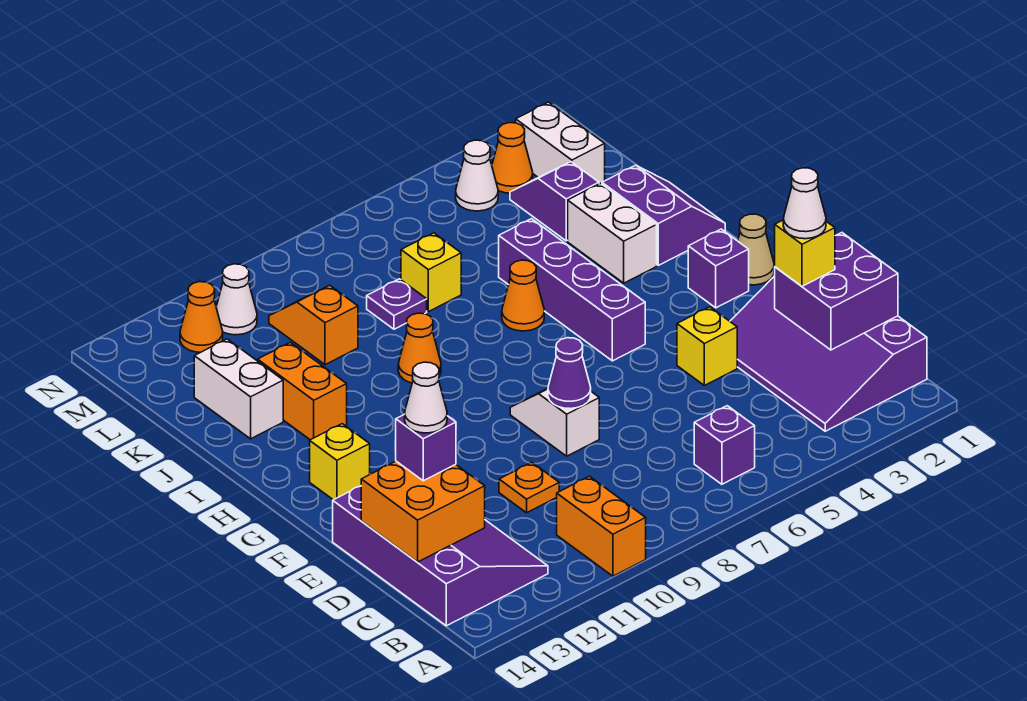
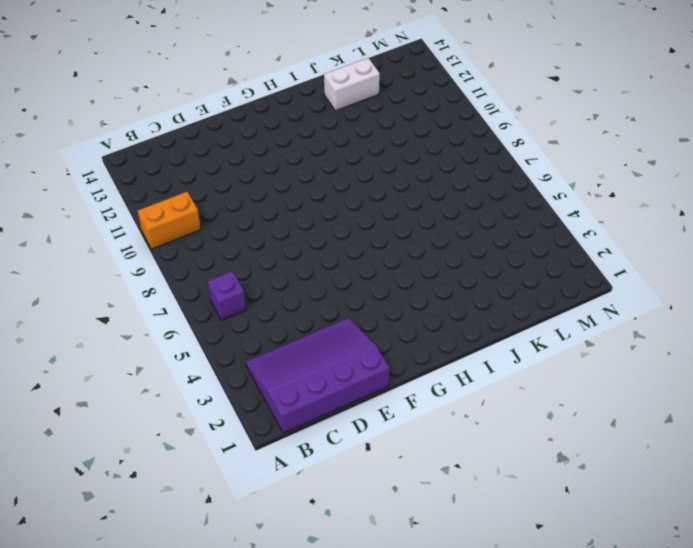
none -> purple slope B12:E14 level 1 top 14
none -> orange plate D10 level 1
none -> yellow brick E4 level 1
none -> white slope E8:F8 level 1 top E

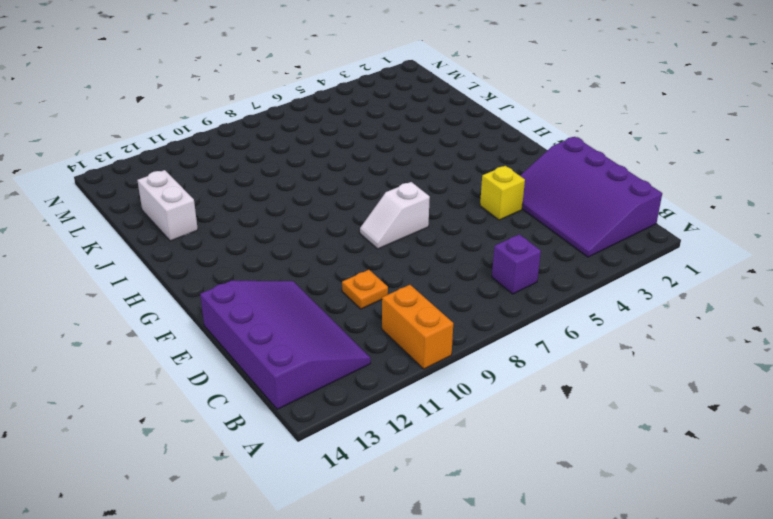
white slope F7:F8 level 1 top 7 -> white slope E8:F8 level 1 top E
none -> tan cone G1 level 1
none -> purple brick G2 level 1
none -> purple brick G5:J5 level 1
none -> yellow brick G13 level 1

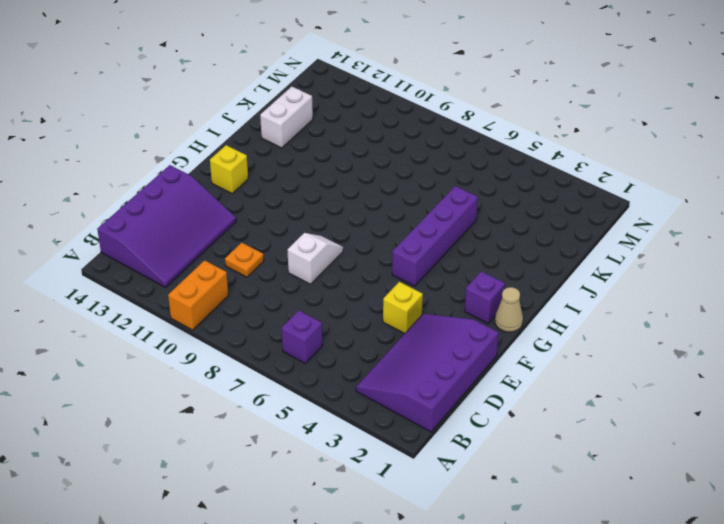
none -> purple slope I1:J2 level 1 top 2
none -> white brick I3:J3 level 1
none -> orange cone I6 level 1
none -> orange cone I9 level 1

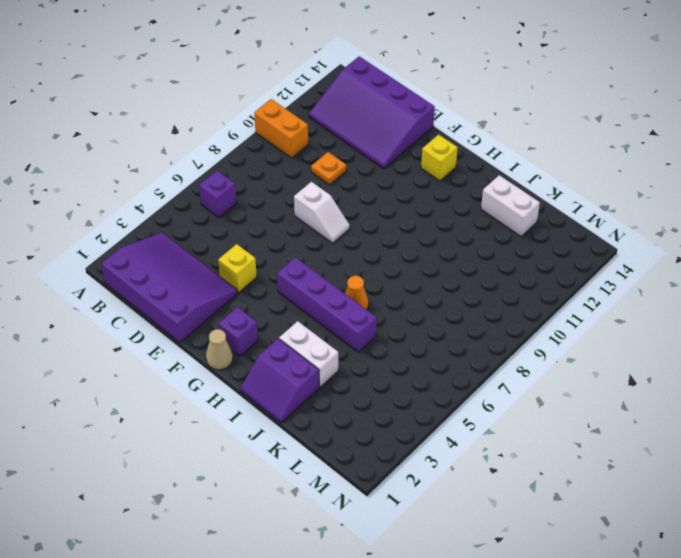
none -> orange cone I9 level 1
none -> orange brick I12:J12 level 1
none -> purple slope K3:L3 level 1 top K
none -> yellow brick K7 level 1

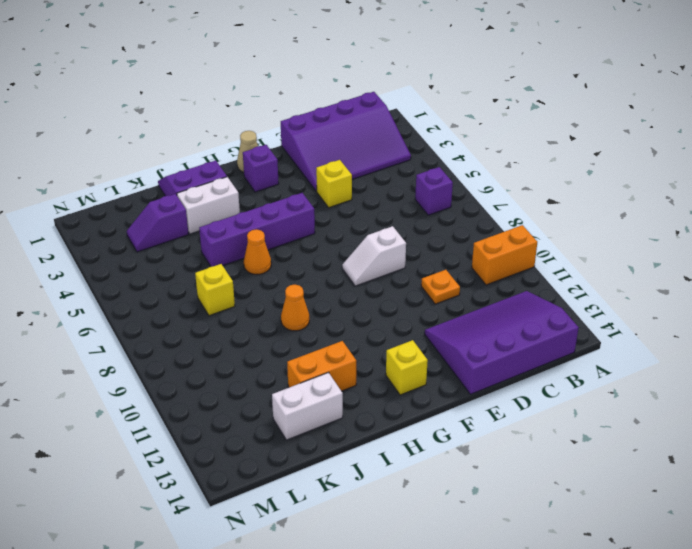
none -> purple plate K8 level 1
none -> orange slope K10:L10 level 1 top K
none -> white brick L2:M2 level 1
none -> orange cone M3 level 1

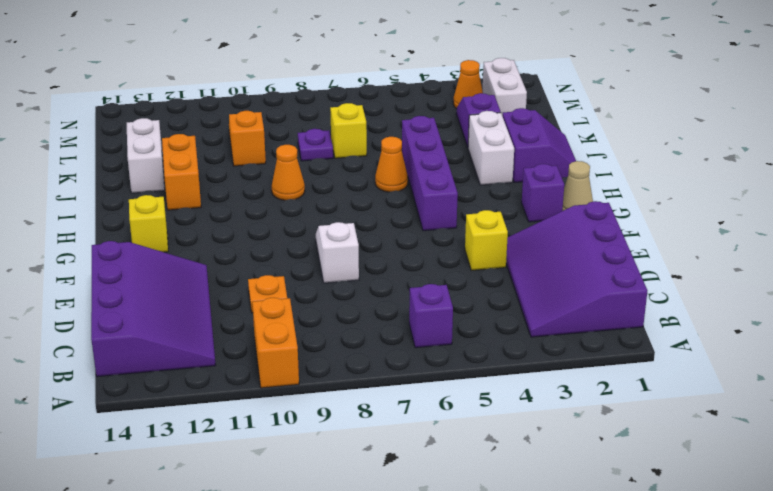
none -> white cone M4 level 1
none -> white cone M11 level 1
none -> orange cone M12 level 1
none -> purple brick C1:D2 level 2

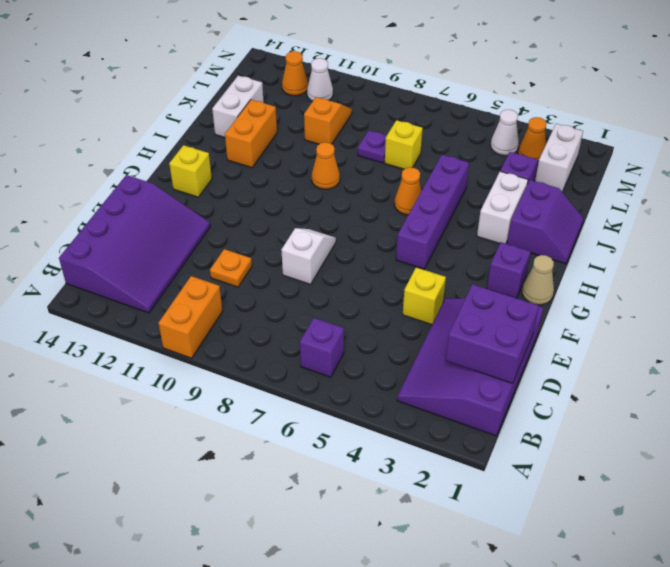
none -> orange brick C13:D14 level 2
none -> purple cone E8 level 2
none -> yellow brick D2 level 3
none -> purple brick D13 level 3

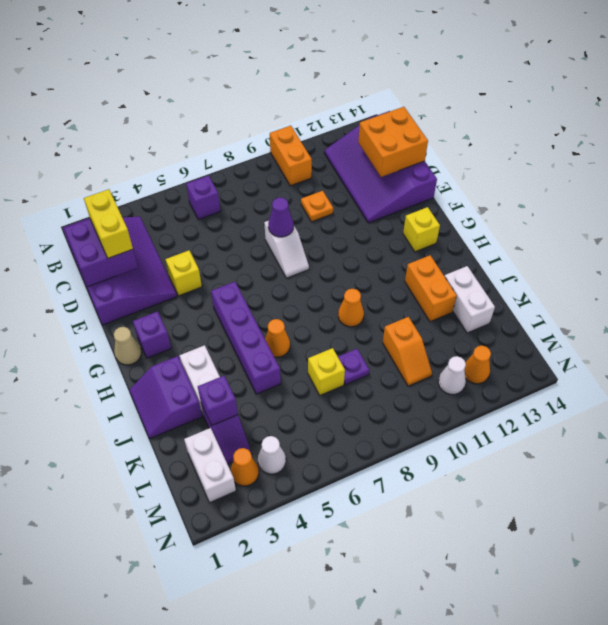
yellow brick C2:D2 level 3 -> yellow brick D2 level 3
purple brick K3 level 2 -> purple brick D13 level 3
none -> white cone D2 level 4
none -> white cone D13 level 4

